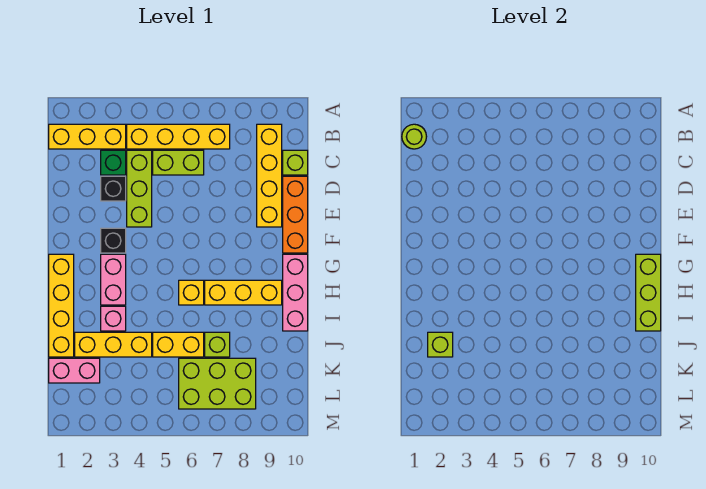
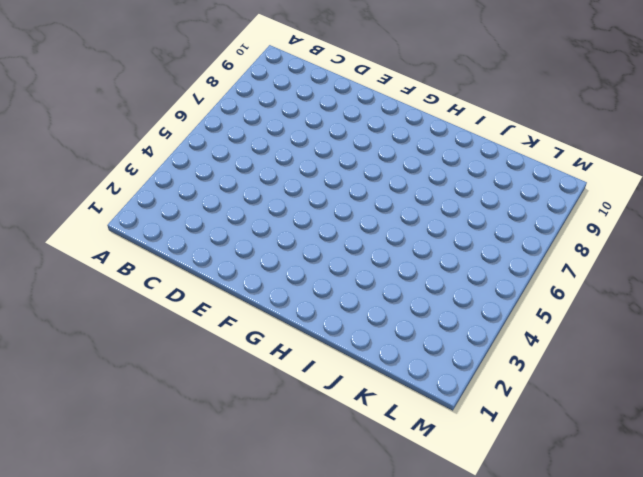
none -> yellow brick B1:B3 level 1
none -> yellow brick B4:B7 level 1
none -> yellow brick B9:E9 level 1

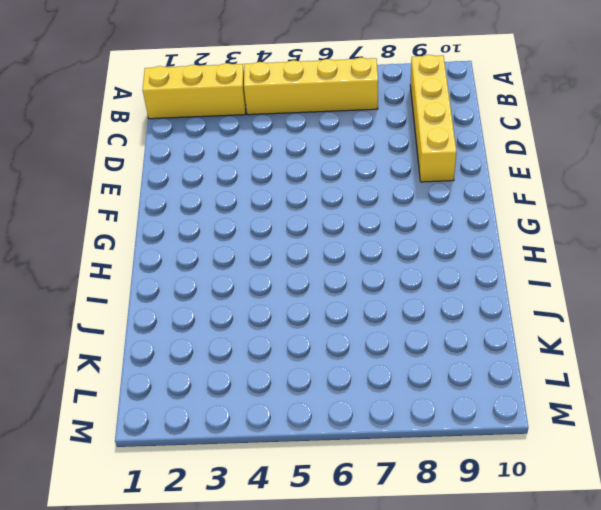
none -> green brick C3 level 1
none -> lime brick C4:E4 level 1
none -> lime brick C5:C6 level 1

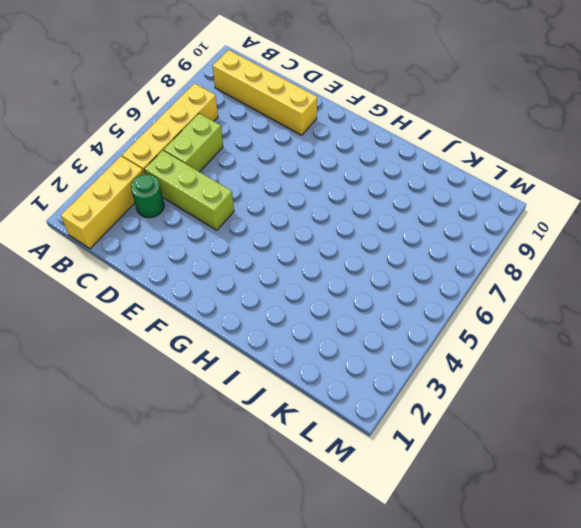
green round brick C3 level 1 -> green brick C3 level 1
none -> lime brick C10 level 1
none -> black brick D3 level 1
none -> orange brick D10:F10 level 1

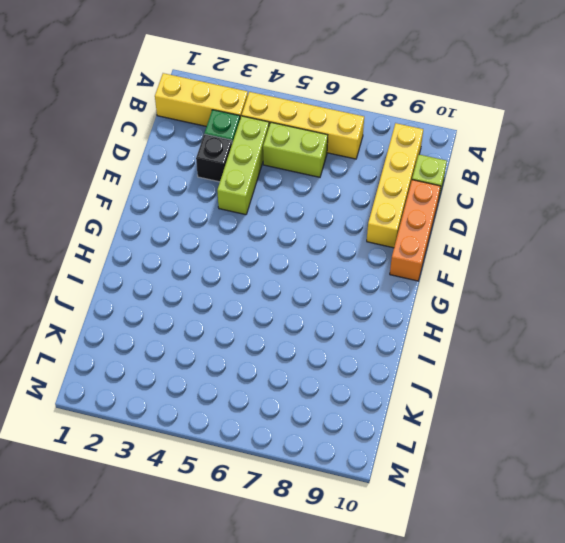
none -> black brick F3 level 1
none -> yellow brick G1:J1 level 1
none -> pink brick G3:H3 level 1

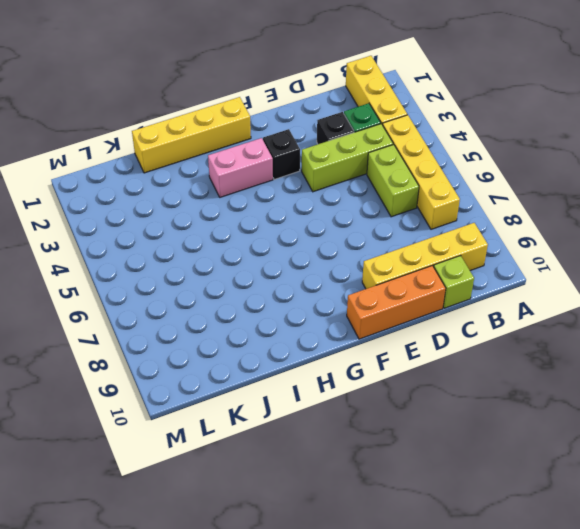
none -> pink brick G10:I10 level 1
none -> yellow brick H6 level 1
none -> yellow brick H7:H9 level 1

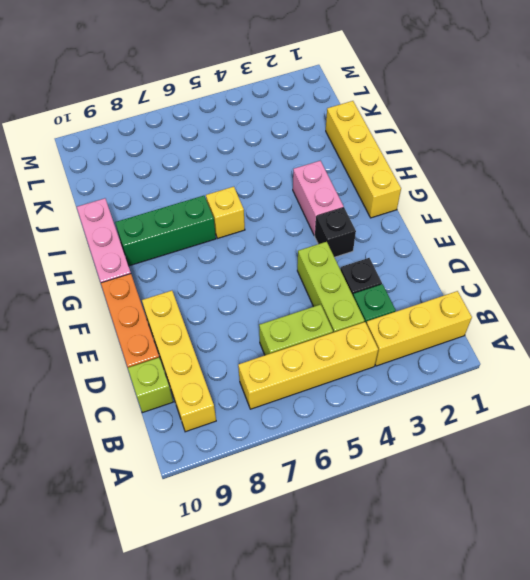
green brick H7:H9 level 1 -> yellow brick H7:H9 level 1
none -> pink brick I3 level 1
none -> yellow brick J2:J4 level 1
none -> yellow brick J5:J6 level 1

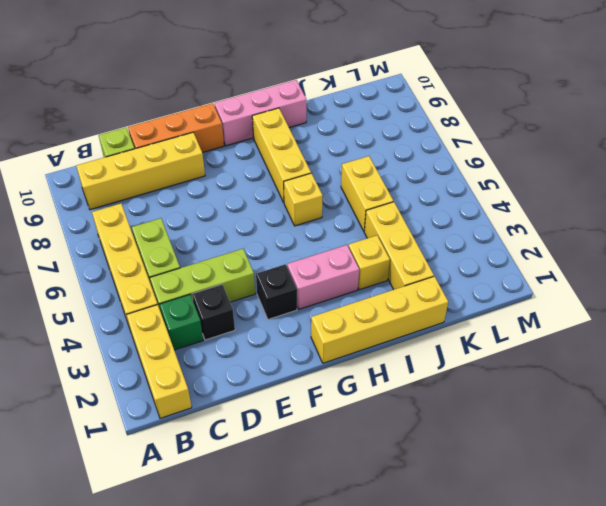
yellow brick I3 level 1 -> pink brick I3 level 1
none -> lime brick J7 level 1
none -> pink brick K1:K2 level 1
none -> lime brick K6:L8 level 1

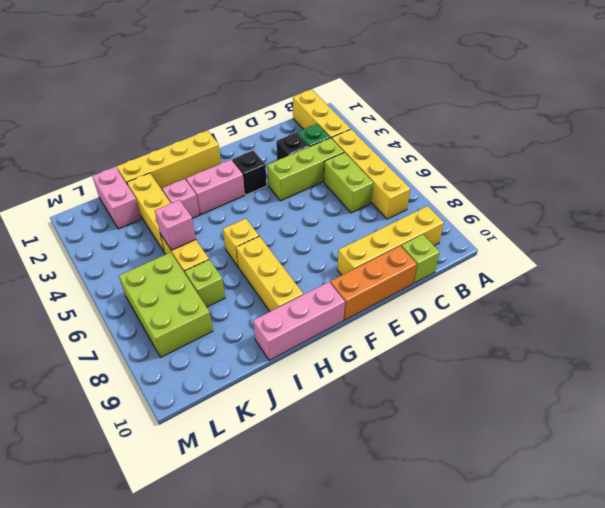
pink brick J5 level 2 -> none
none -> lime round brick B1 level 2
none -> lime brick G10:I10 level 2
none -> lime brick J2 level 2

